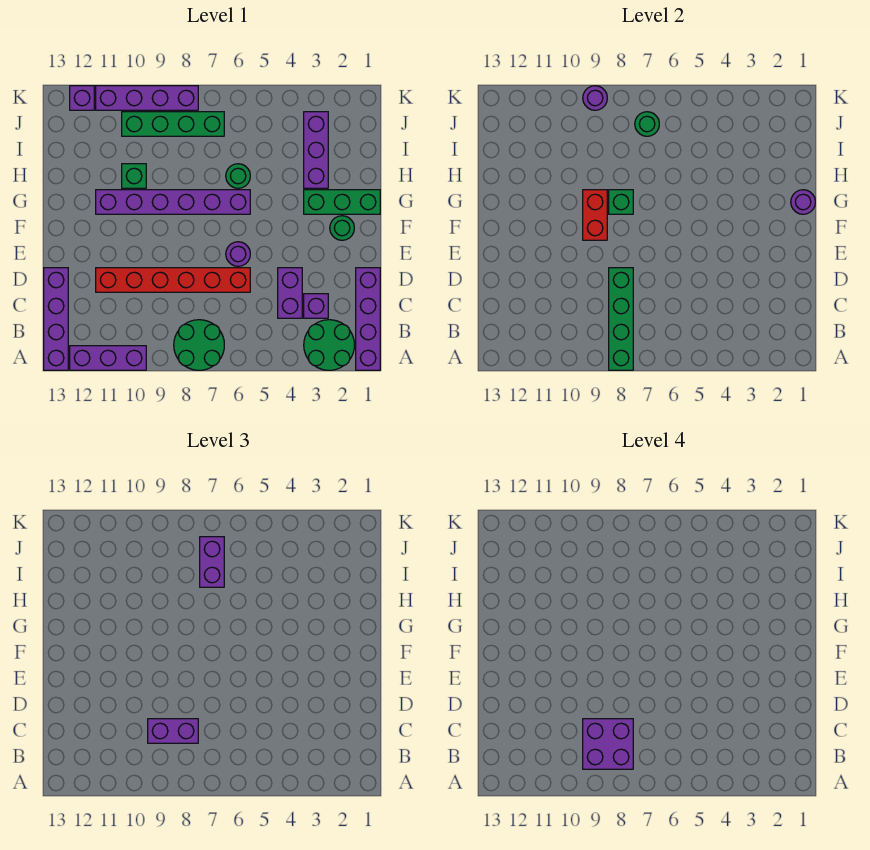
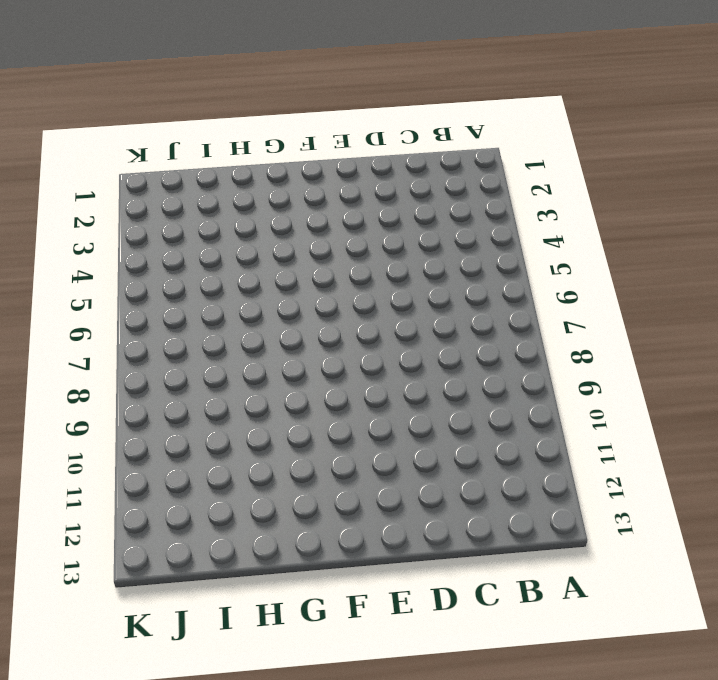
none -> purple brick A1:D1 level 1
none -> green round brick A2:B3 level 1
none -> green round brick A7:B8 level 1

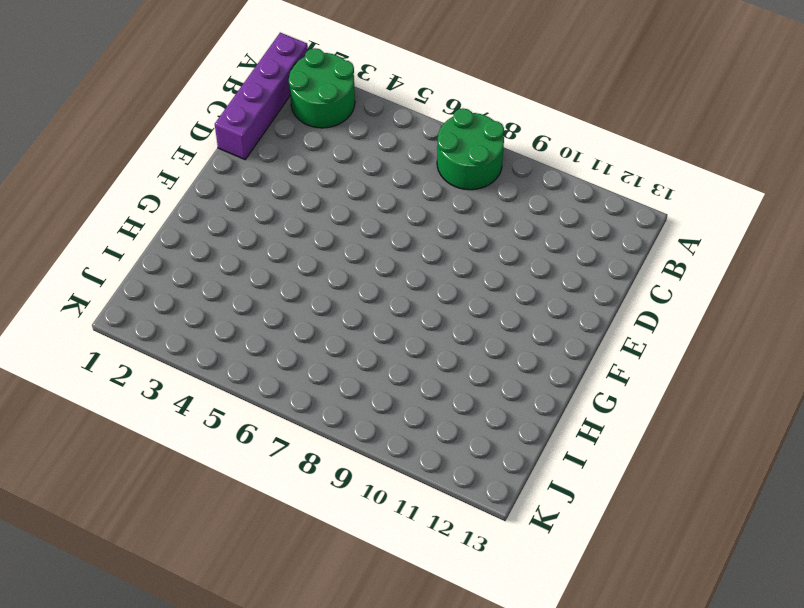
none -> purple brick A10:A12 level 1
none -> purple brick A13:D13 level 1
none -> purple brick C3 level 1

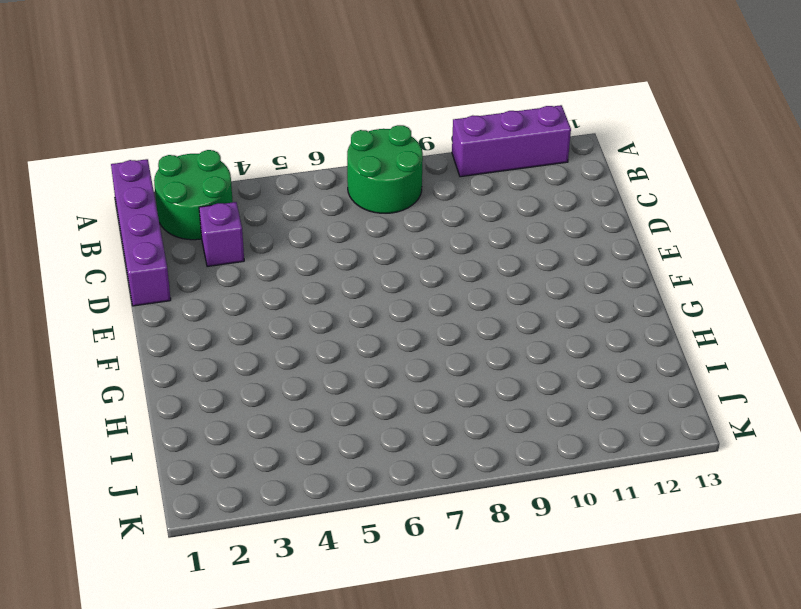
none -> purple brick A13:D13 level 1
none -> purple brick C4:D4 level 1
none -> red brick D6:D11 level 1

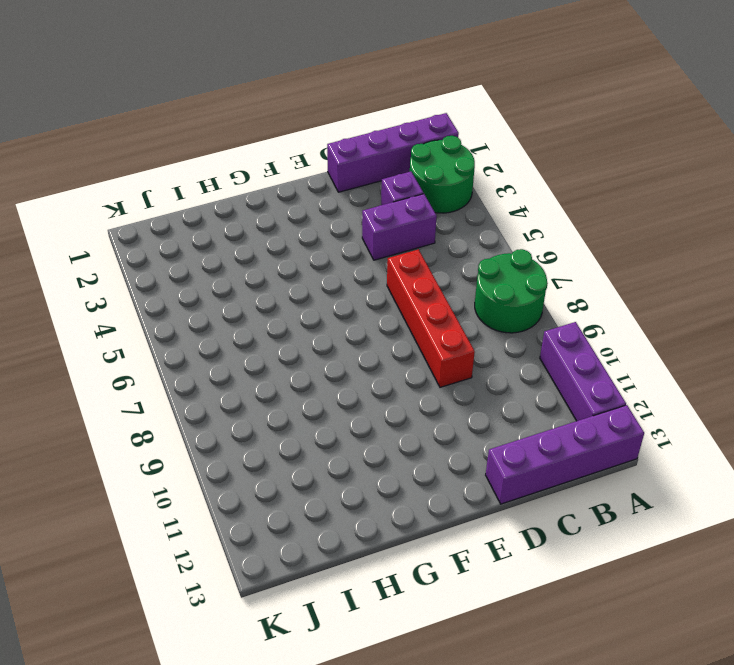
red brick D6:D9 level 1 -> red brick D6:D11 level 1
none -> purple round brick E6 level 1
none -> green round brick F2 level 1
none -> green brick G1:G3 level 1

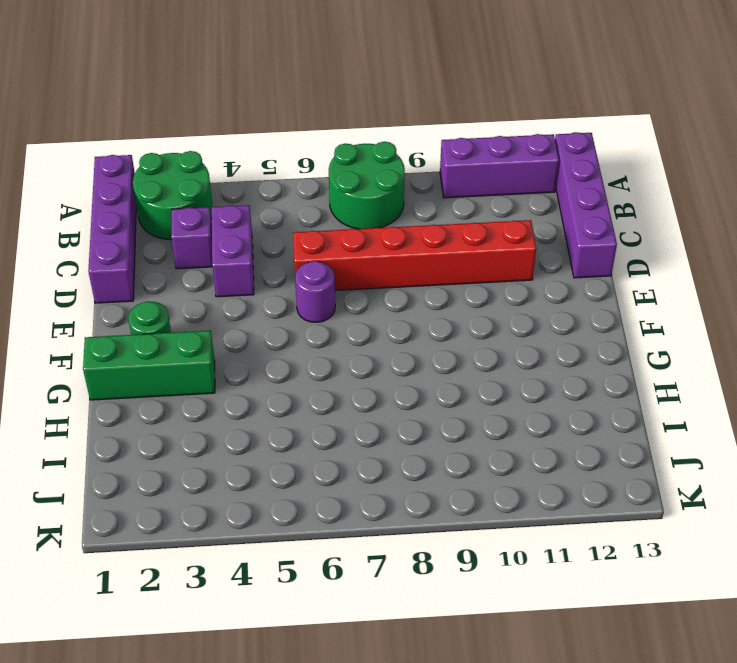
none -> purple brick G6:G11 level 1
none -> purple brick H3:J3 level 1
none -> green round brick H6 level 1

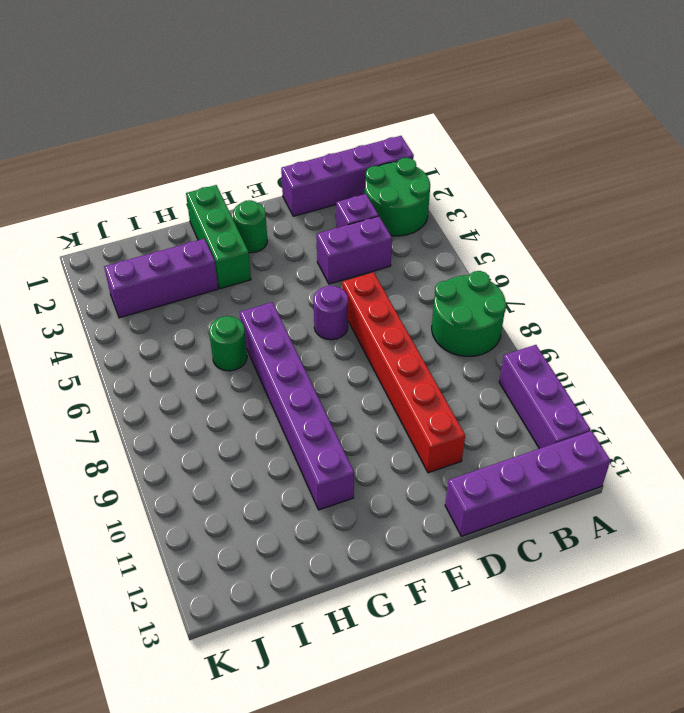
none -> green brick H10 level 1
none -> green brick J7:J10 level 1
none -> purple brick K8:K11 level 1

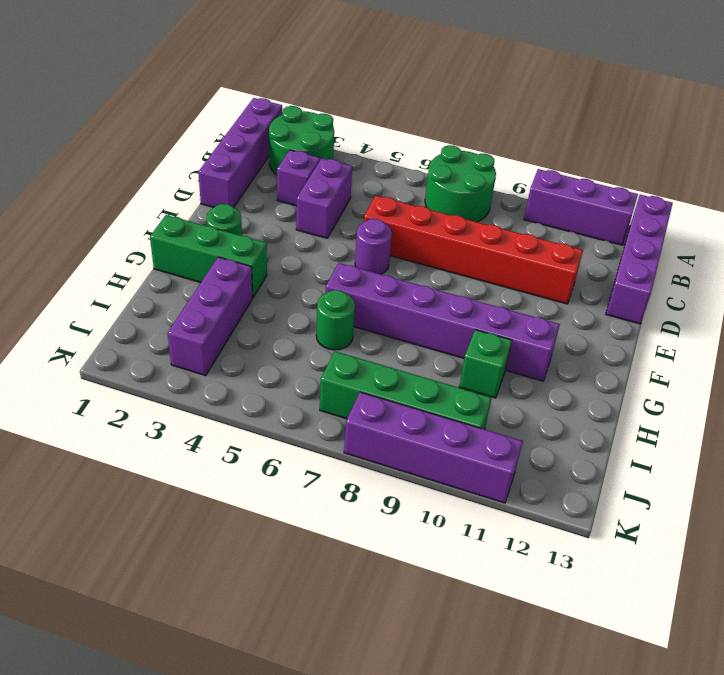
none -> purple brick K12 level 1
none -> green brick A8:D8 level 2
none -> red brick F9:G9 level 2

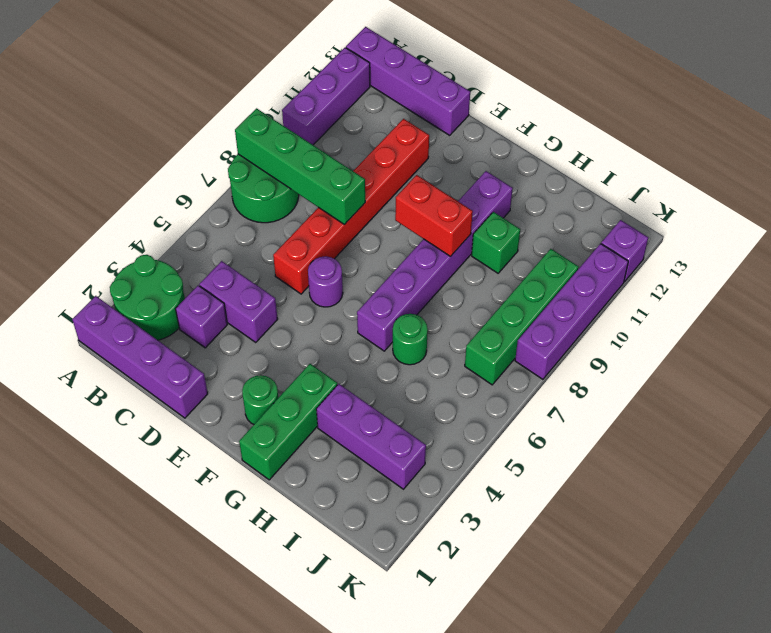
none -> purple round brick G1 level 2
none -> green brick G8 level 2
none -> green round brick J7 level 2

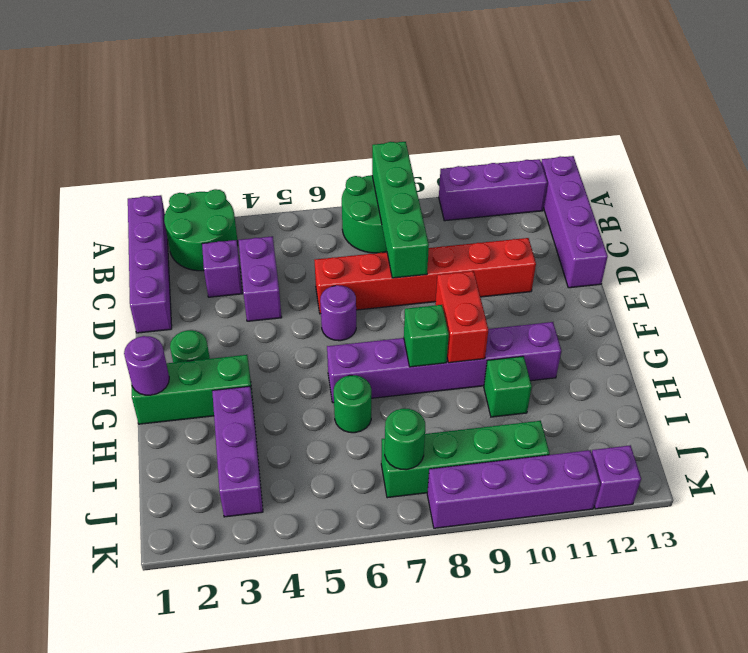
none -> purple round brick K9 level 2
none -> purple brick C8:C9 level 3
none -> purple brick I7:J7 level 3

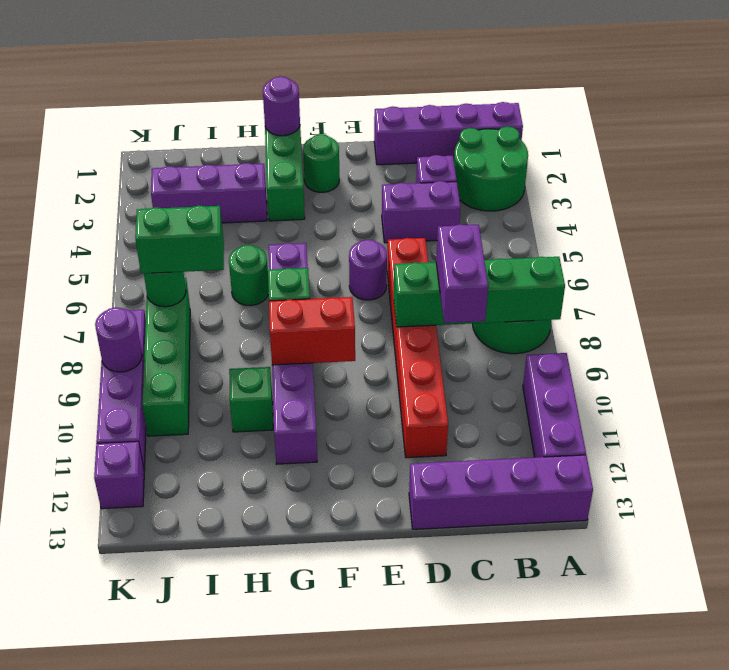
green brick I7:J7 level 3 -> purple brick I7:J7 level 3
none -> purple brick B8:C9 level 4

